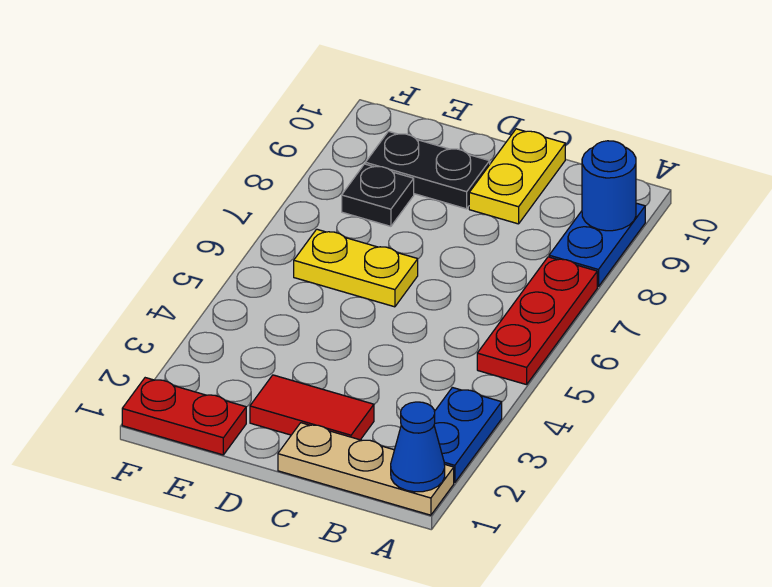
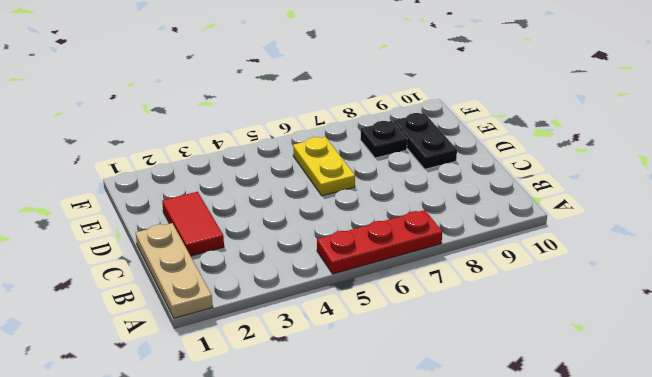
none -> blue plate A2:A3 level 1
none -> blue plate A8:A9 level 1
none -> yellow plate C9:C10 level 1

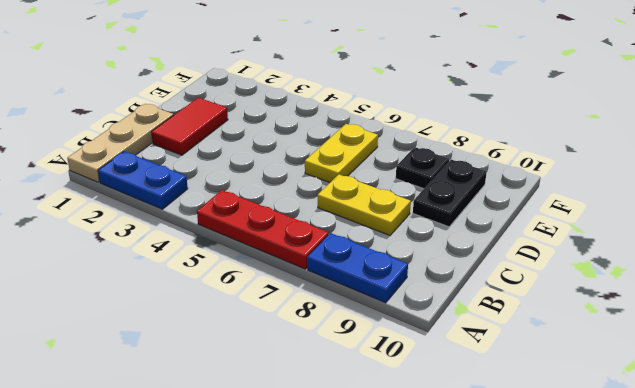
yellow plate C7:C8 level 1 -> yellow plate C9:C10 level 1
none -> red plate E1:F1 level 1
none -> blue cone A1 level 2
none -> blue round brick A9 level 2

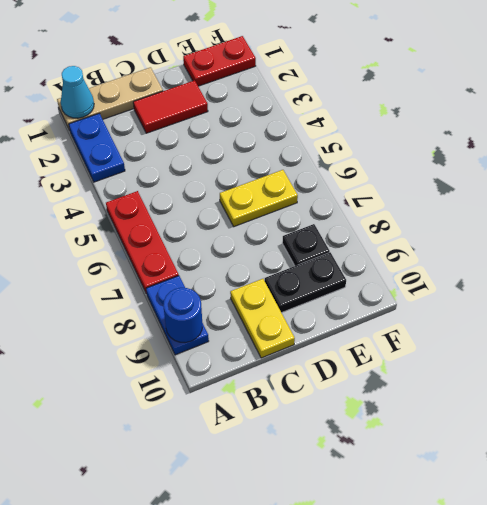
cyan cone A1 level 2 -> blue cone A1 level 2

